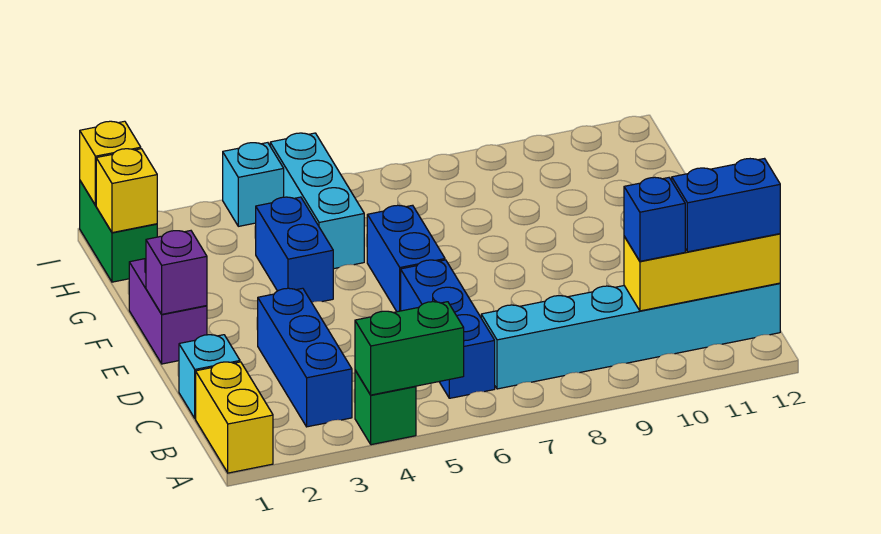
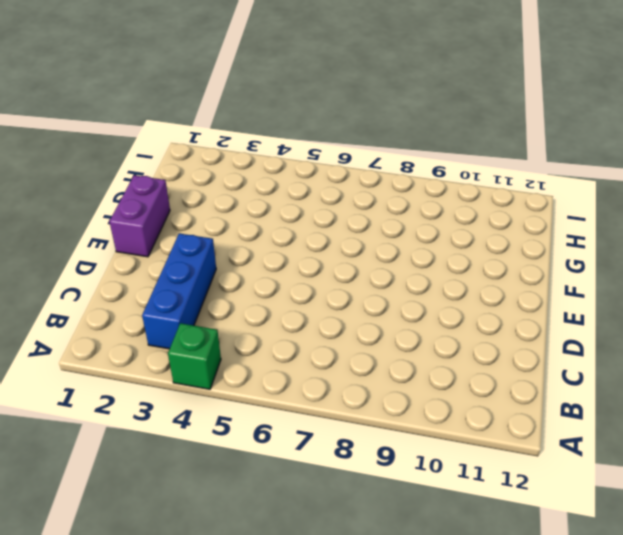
none -> yellow brick A1:B1 level 1
none -> blue brick B6:D6 level 1
none -> cyan brick B7:B12 level 1

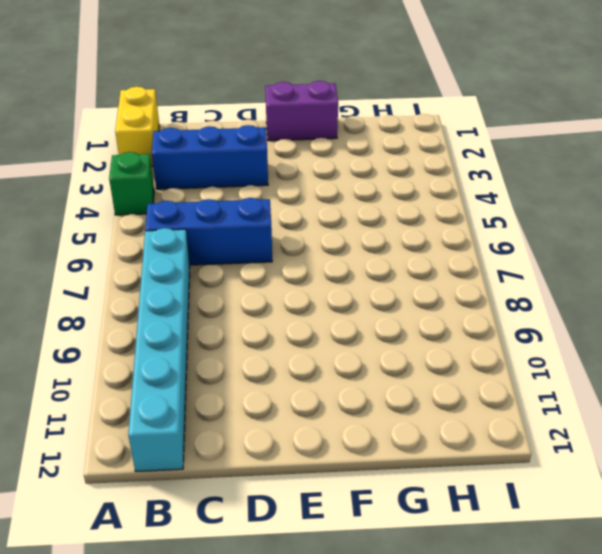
yellow brick A1:A2 level 1 -> yellow brick A1:B1 level 1
none -> cyan brick C1 level 1
none -> blue brick E6:F6 level 1
none -> blue brick F4:G4 level 1

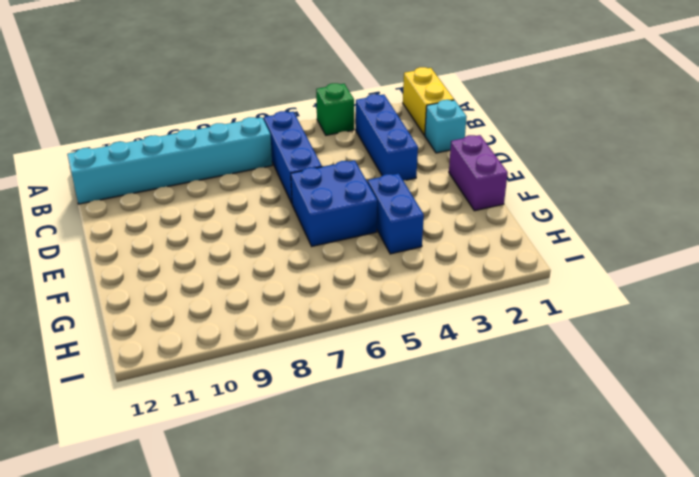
blue brick E5:F6 level 1 -> blue brick E6:F6 level 1
none -> cyan brick G5:I5 level 1
none -> green brick H1:I1 level 1
none -> cyan brick I4 level 1

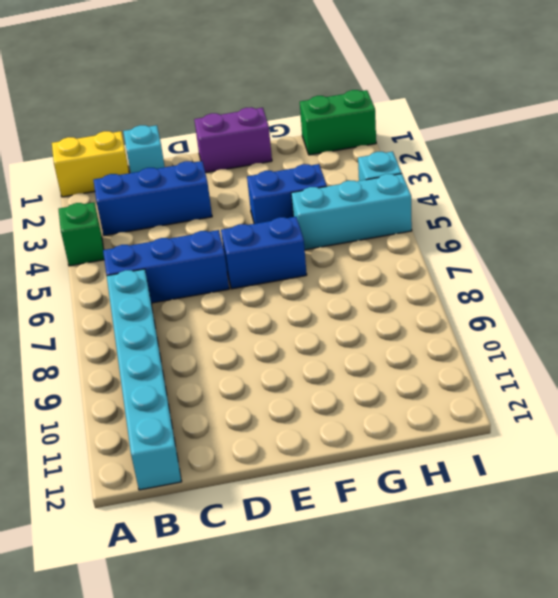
none -> green brick A4:A5 level 2
none -> yellow brick B10:B12 level 2
none -> purple brick E1 level 2

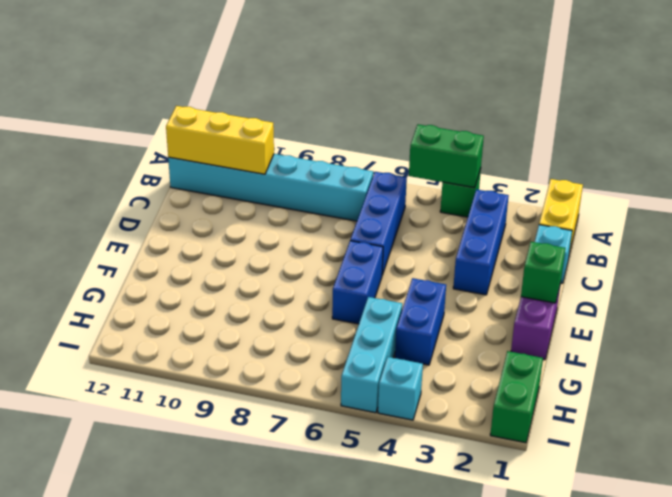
green brick E1 level 2 -> purple brick E1 level 2
none -> yellow brick H1 level 2
none -> yellow brick I1 level 2
none -> blue brick B10 level 3

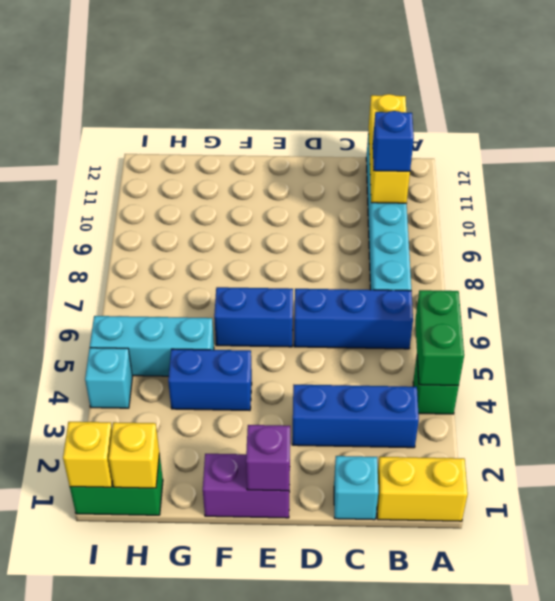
none -> blue brick B11:B12 level 3

